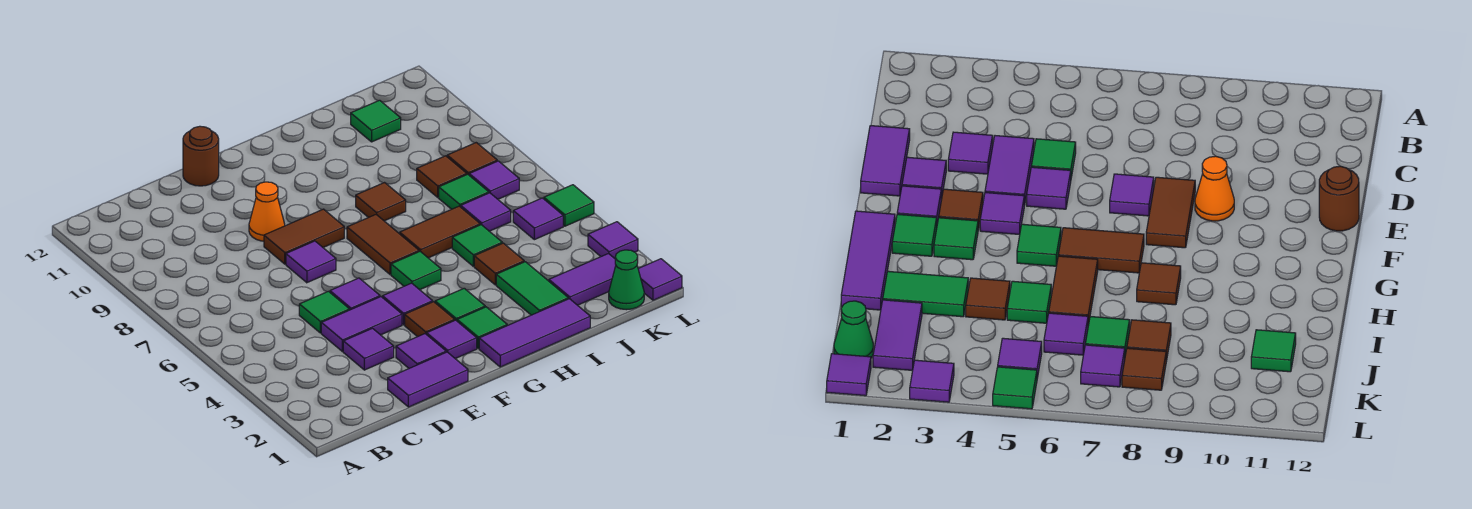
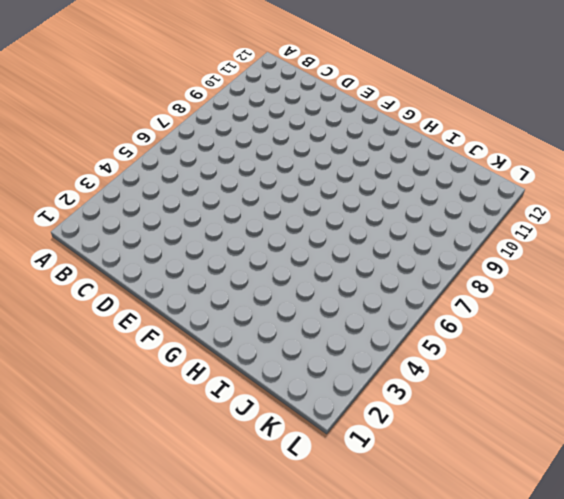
none -> purple tile D1:E1 level 1
none -> purple tile D3 level 1
none -> purple tile D4:E4 level 1
none -> green tile D5 level 1

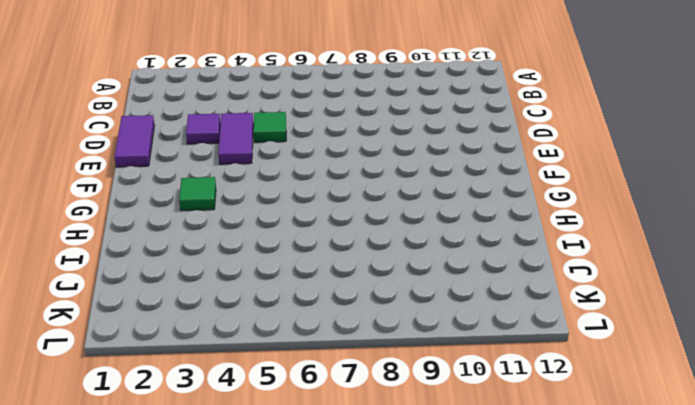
none -> purple tile E2 level 1
none -> purple tile E5 level 1
none -> purple tile E7 level 1
none -> brown tile E8:F8 level 1

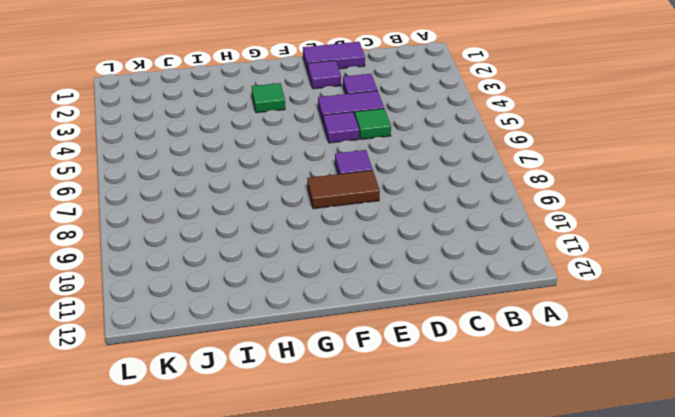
none -> orange cone E9 level 1
none -> brown round brick E12 level 1
none -> purple tile F2 level 1
none -> brown tile F3 level 1

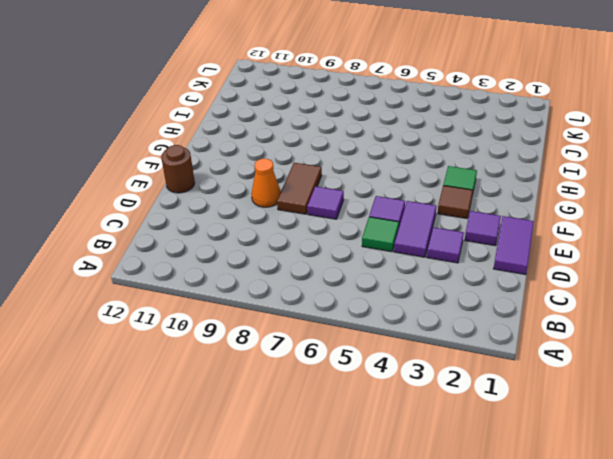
none -> purple tile F2 level 1
none -> purple tile F4 level 1
none -> purple tile G1:I1 level 1
none -> green tile G2 level 1

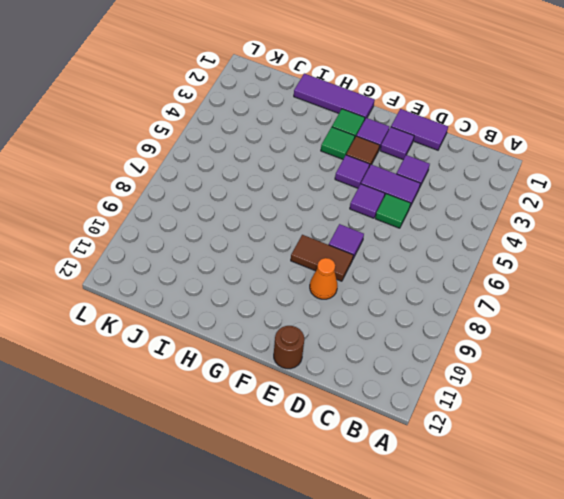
none -> green tile G5 level 1
none -> brown tile G6:G7 level 1
none -> brown tile H6:I6 level 1
none -> brown tile H8 level 1

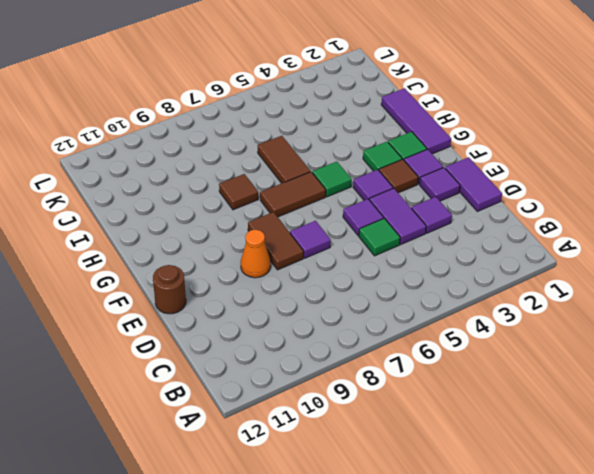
none -> green tile I2:I3 level 1
none -> brown tile I4 level 1
none -> green tile I5 level 1
none -> purple tile J2:K2 level 1

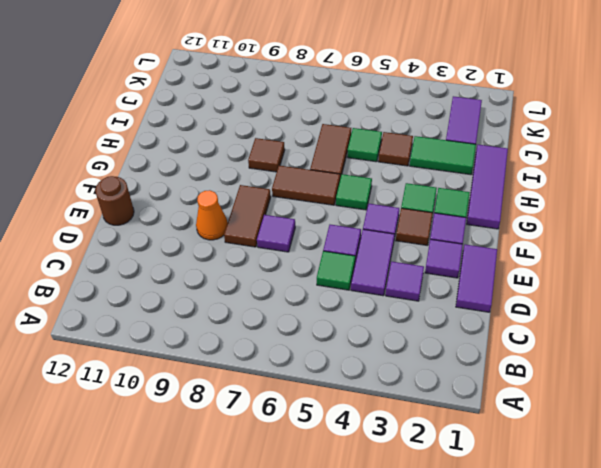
none -> purple tile J6 level 1
none -> green tile J7 level 1
none -> brown tile J8 level 1
none -> green tile J11 level 1

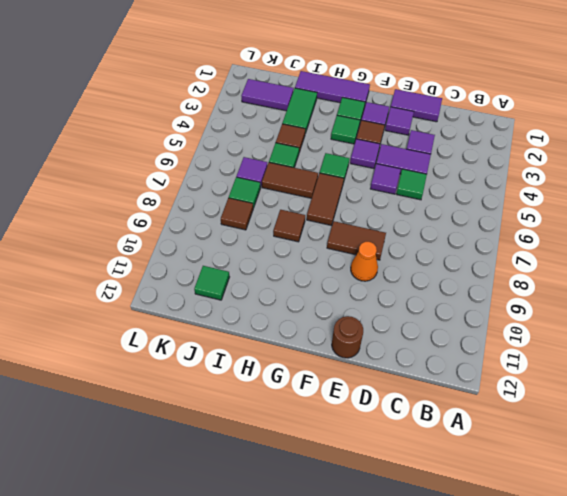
none -> purple tile E7 level 1
none -> green cone K1 level 1
none -> purple tile K5 level 1
none -> purple tile K7 level 1

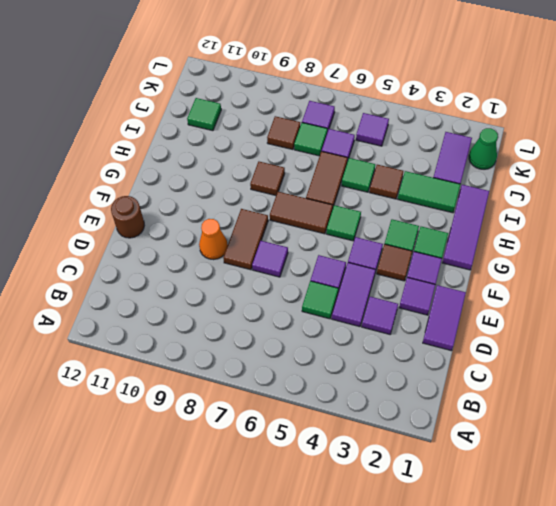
none -> brown tile K8 level 1
none -> purple tile L1 level 1
none -> purple tile L3 level 1
none -> green tile L5 level 1

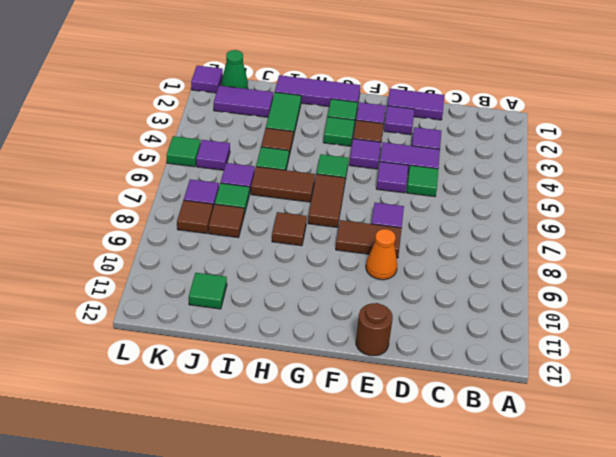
none -> purple tile L3 level 1

